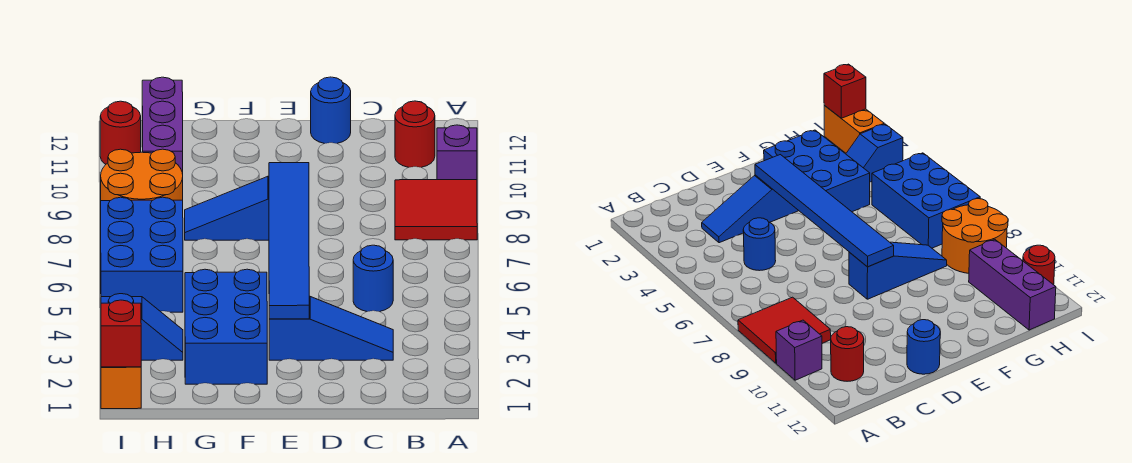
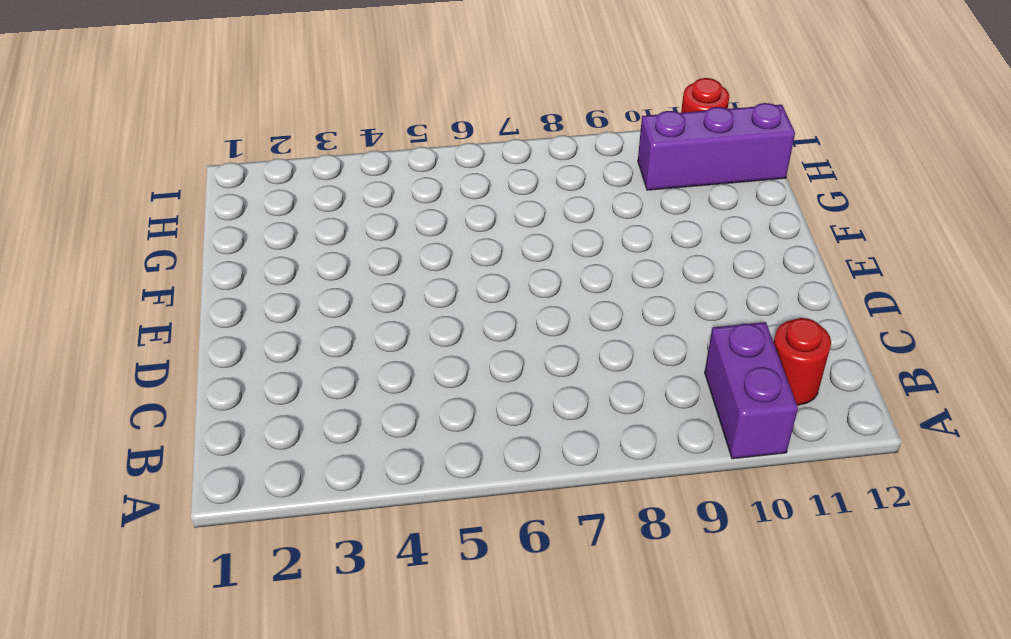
purple brick A10:B10 level 1 -> purple brick A10 level 1
none -> red tile A8:B9 level 1
none -> blue slope C3:E3 level 1 top E
none -> blue round brick C5 level 1

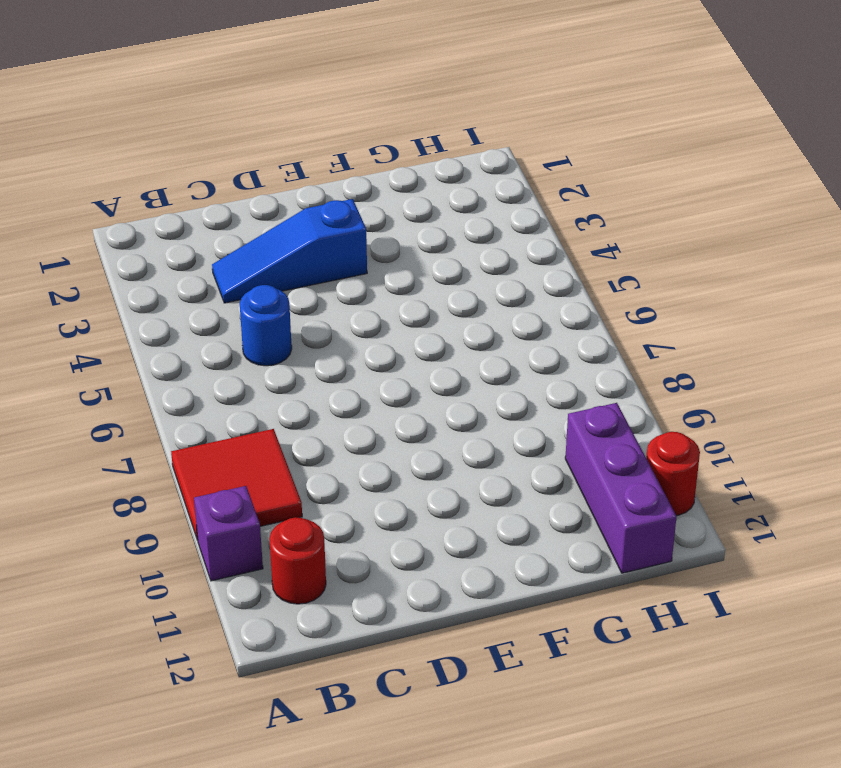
none -> blue round brick D12 level 1
none -> blue slope E8:G8 level 1 top E
none -> blue brick F2:G4 level 1

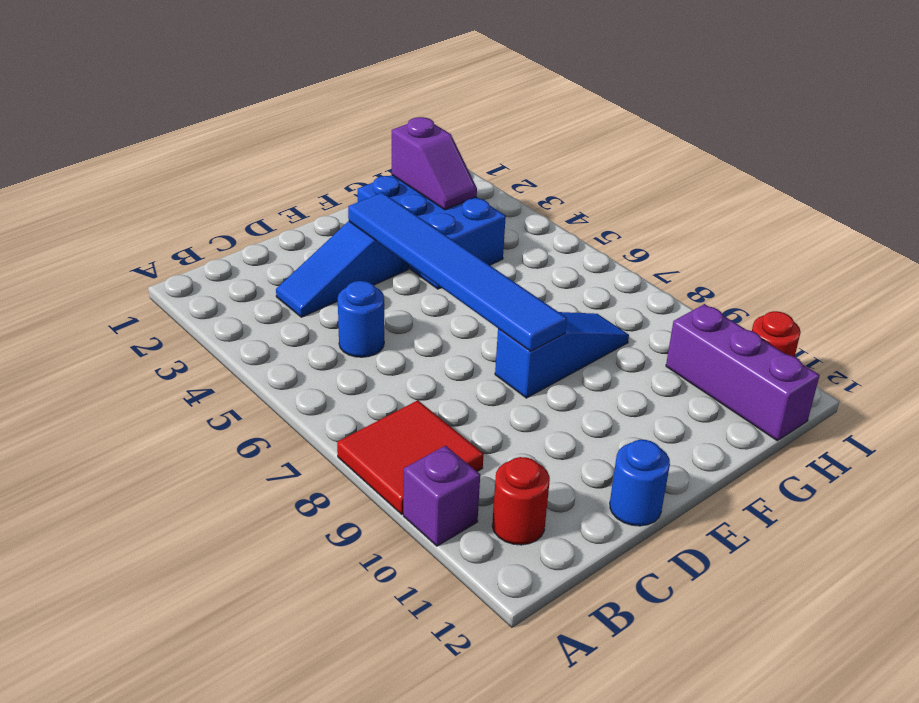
purple slope G2:G3 level 2 top 2 -> none
none -> blue slope H3:I3 level 1 top I
none -> blue brick H5:I7 level 1
none -> orange round brick H8:I9 level 1

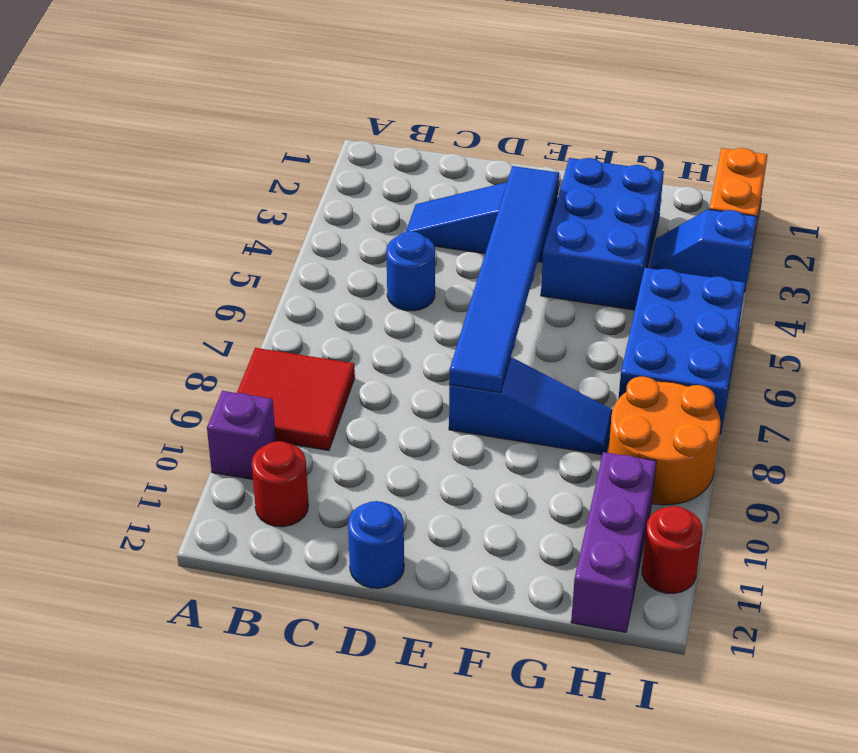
none -> red brick I1 level 2

